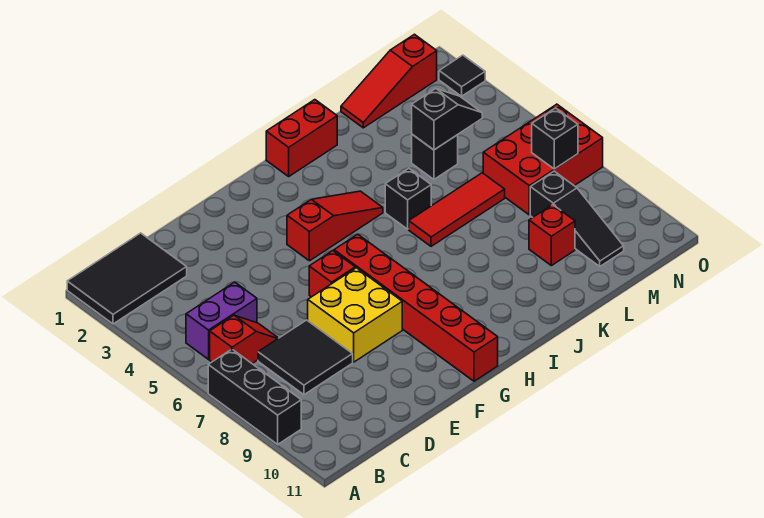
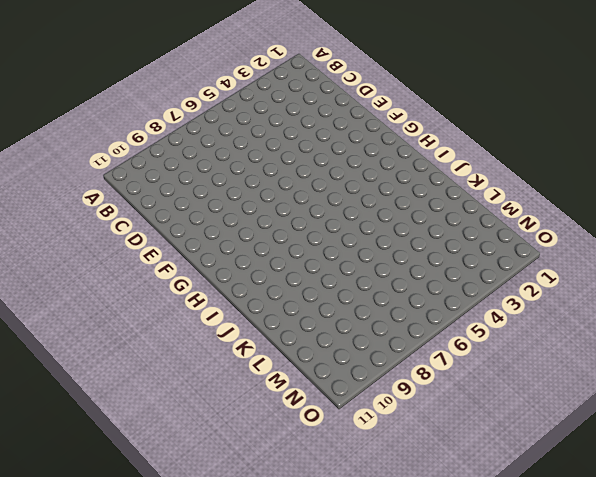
none -> black tile A1:C2 level 1
none -> black brick A7:A9 level 1
none -> purple brick B5:C5 level 1

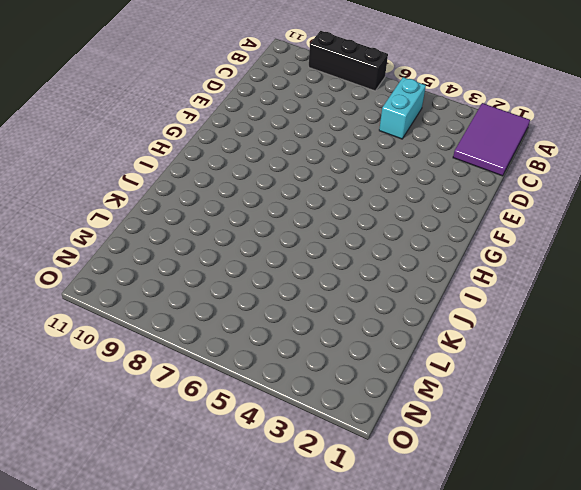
purple tile A1:C2 level 1 -> black tile A1:C2 level 1
cyan brick B5:C5 level 1 -> purple brick B5:C5 level 1
none -> red slope B6:C6 level 1 top B
none -> black tile C7:D8 level 1
none -> yellow brick E7:F8 level 1

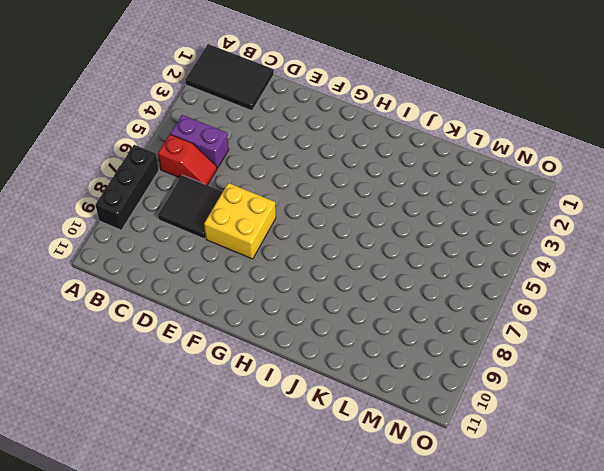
none -> red brick F6 level 1
none -> red slope G4:I4 level 1 top G
none -> red brick G6:G11 level 1

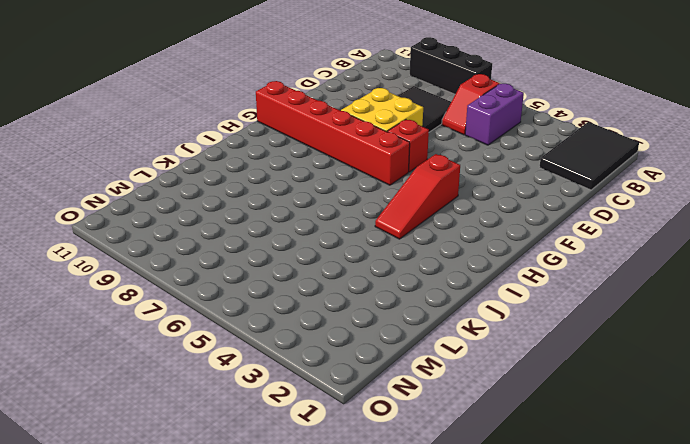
none -> red brick I1:J1 level 1
none -> black brick J5 level 1
none -> red tile J6:L6 level 1

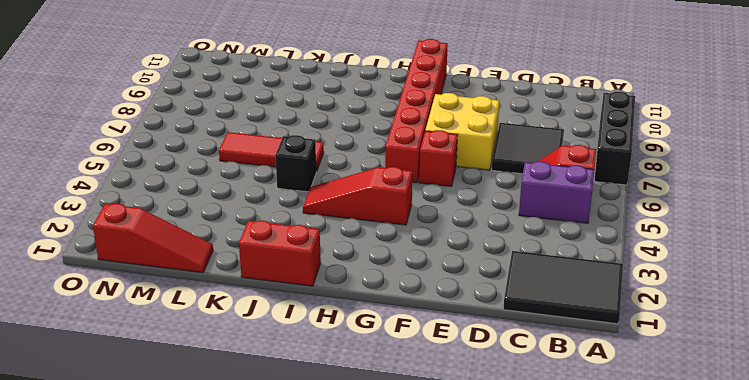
none -> black brick L4 level 1
none -> red brick L9 level 1
none -> red brick M6:O7 level 1

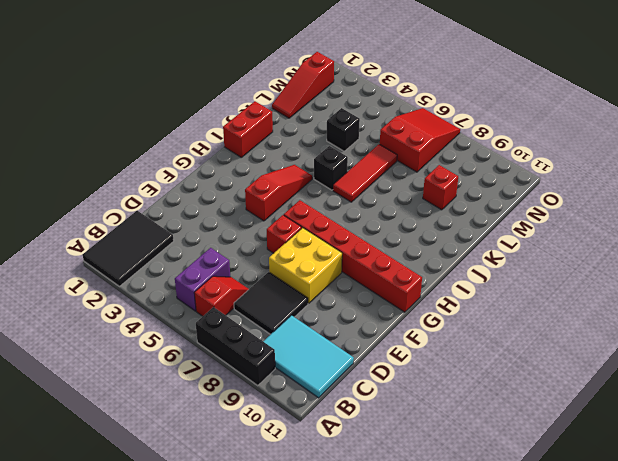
cyan tile B9:C11 level 1 -> none
red slope M6:O7 level 1 top M -> red brick M6:O7 level 1
none -> black slope M8:M10 level 1 top 8
none -> black tile O2 level 1
none -> black slope L4:M4 level 2 top L

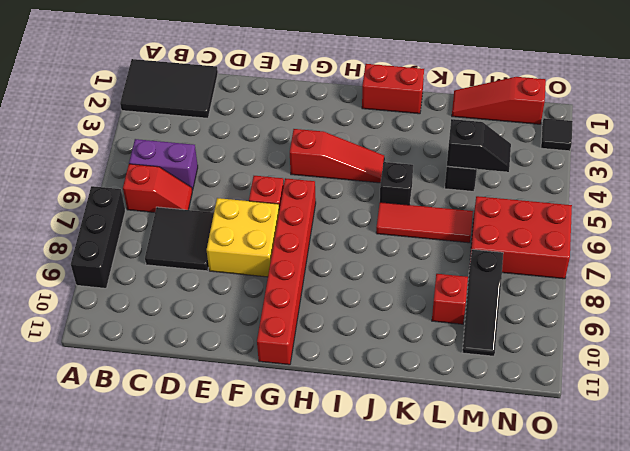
none -> black brick N7 level 2

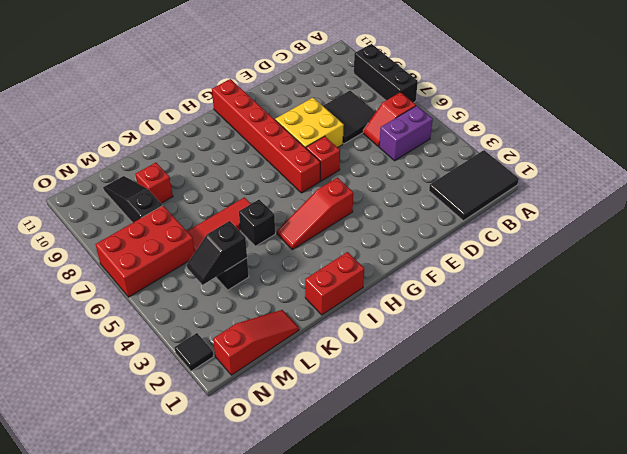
none -> black brick N7 level 2

